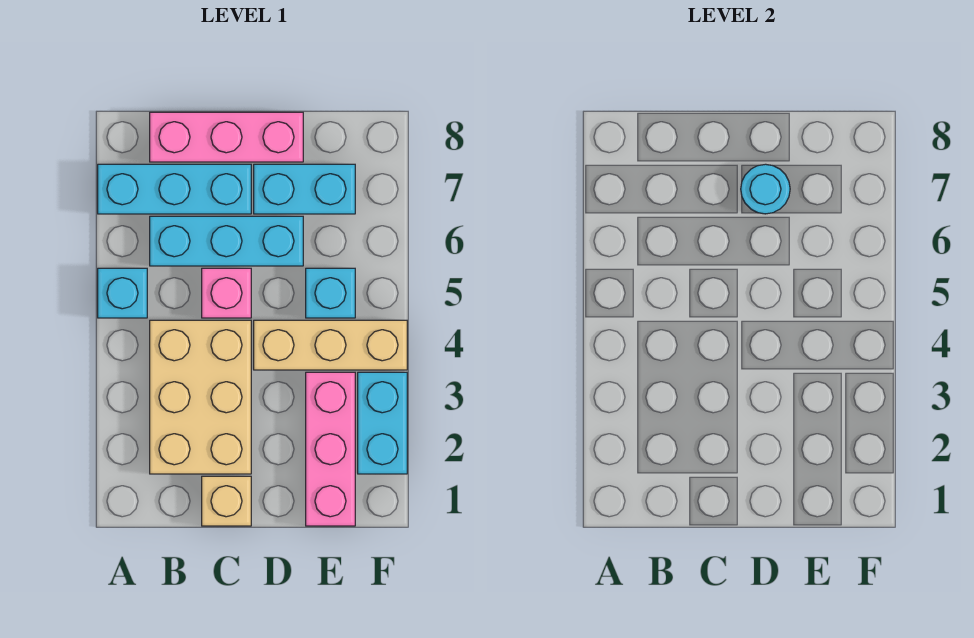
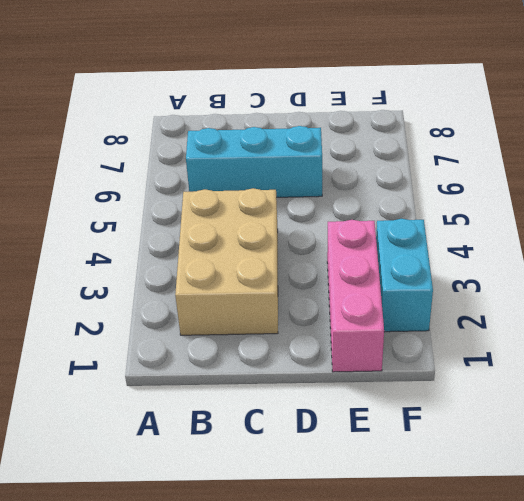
none -> cyan brick A5 level 1
none -> cyan brick A7:C7 level 1
none -> pink brick B8:D8 level 1

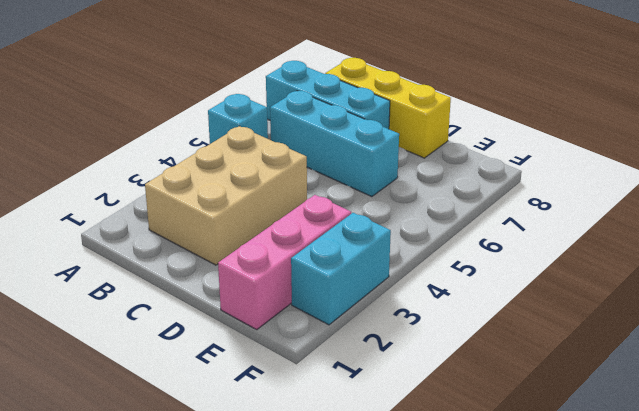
yellow brick B8:D8 level 1 -> pink brick B8:D8 level 1
none -> tan brick C1 level 1
none -> pink brick C5 level 1
none -> tan brick D4:F4 level 1

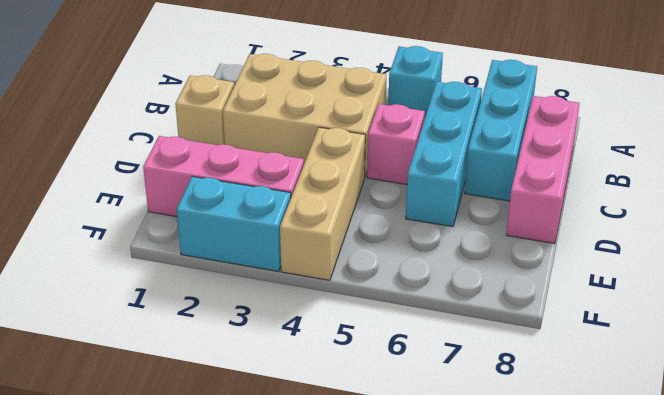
none -> cyan brick D7:E7 level 1
none -> cyan brick E5 level 1
none -> cyan round brick D7 level 2

